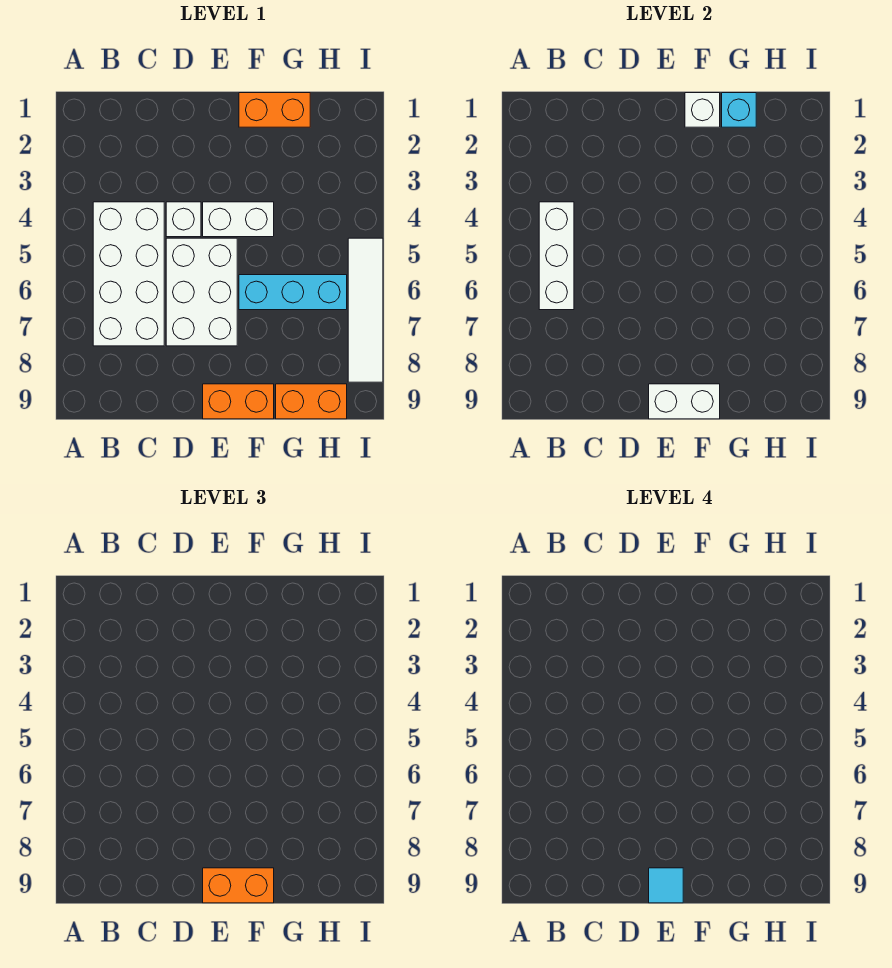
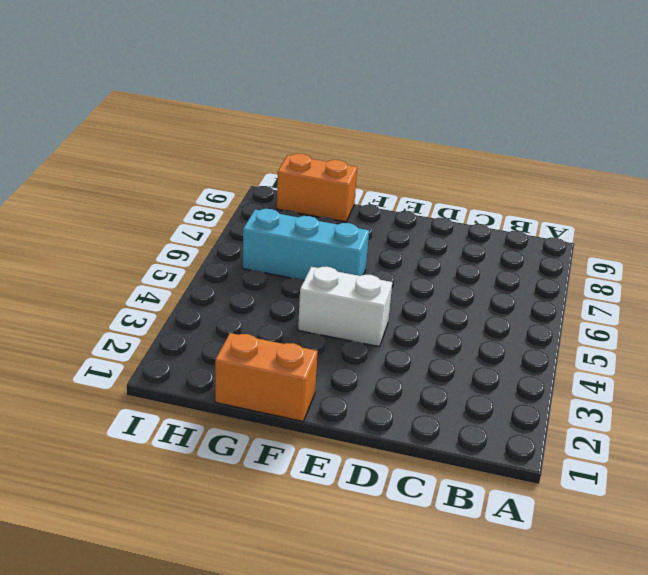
none -> white brick B4:C7 level 1
none -> white brick D4 level 1
none -> white brick D5:E7 level 1

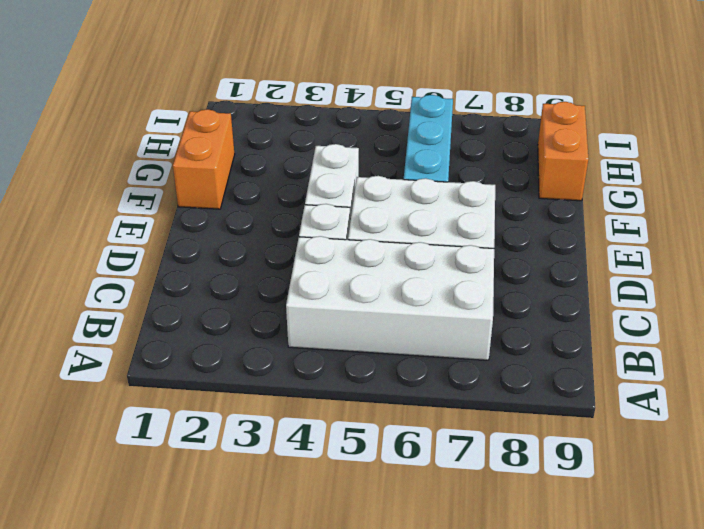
none -> orange brick E9:F9 level 1
none -> white tile I5:I8 level 1
none -> white brick B4:B6 level 2

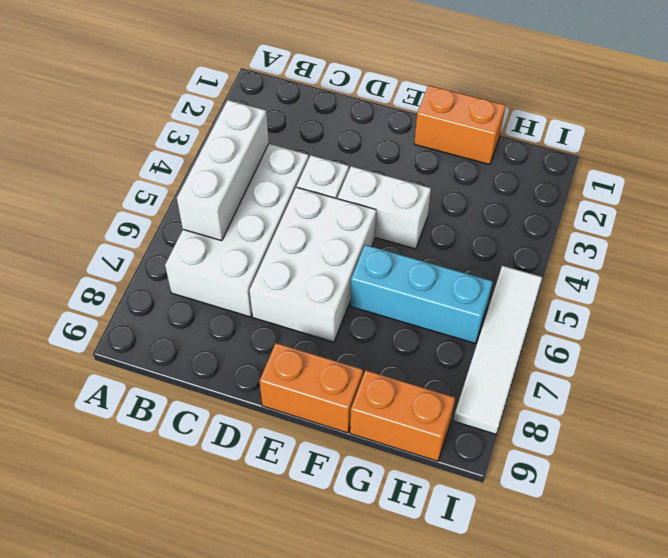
none -> white brick E9:F9 level 2
none -> white brick F1 level 2
none -> cyan brick G1 level 2

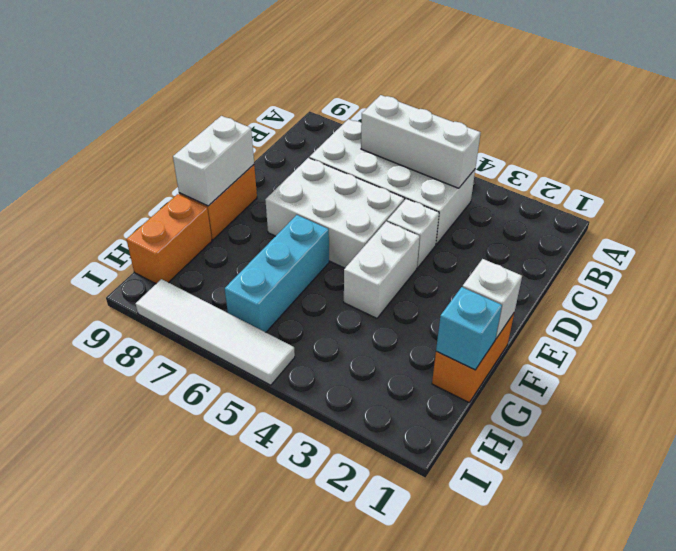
none -> orange brick E9:F9 level 3
none -> cyan tile E9 level 4

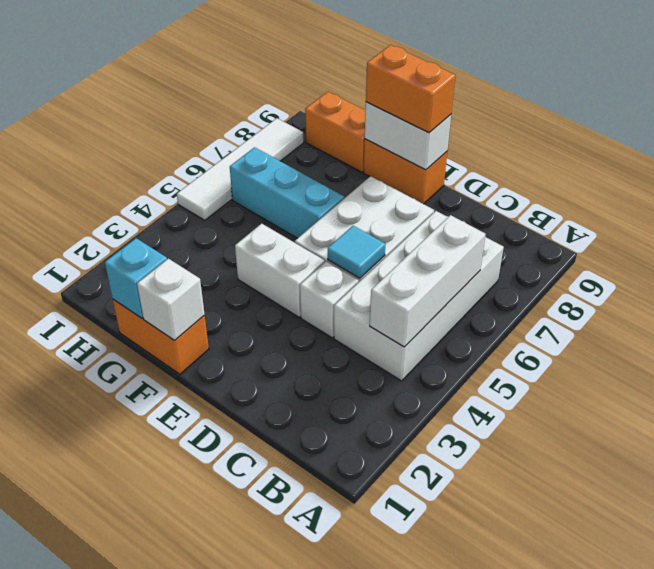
cyan tile D5 level 2 -> cyan tile E9 level 4

